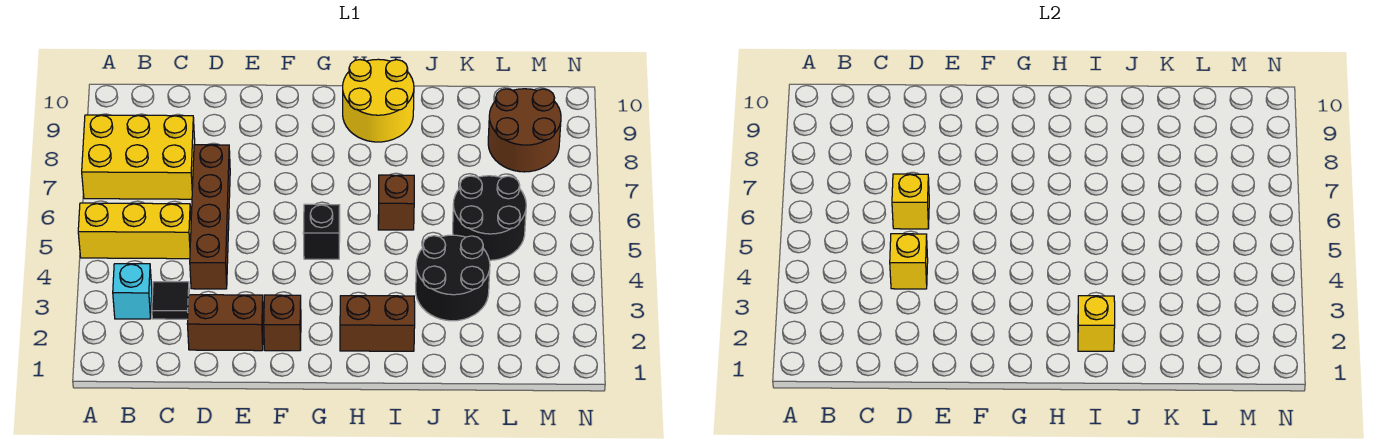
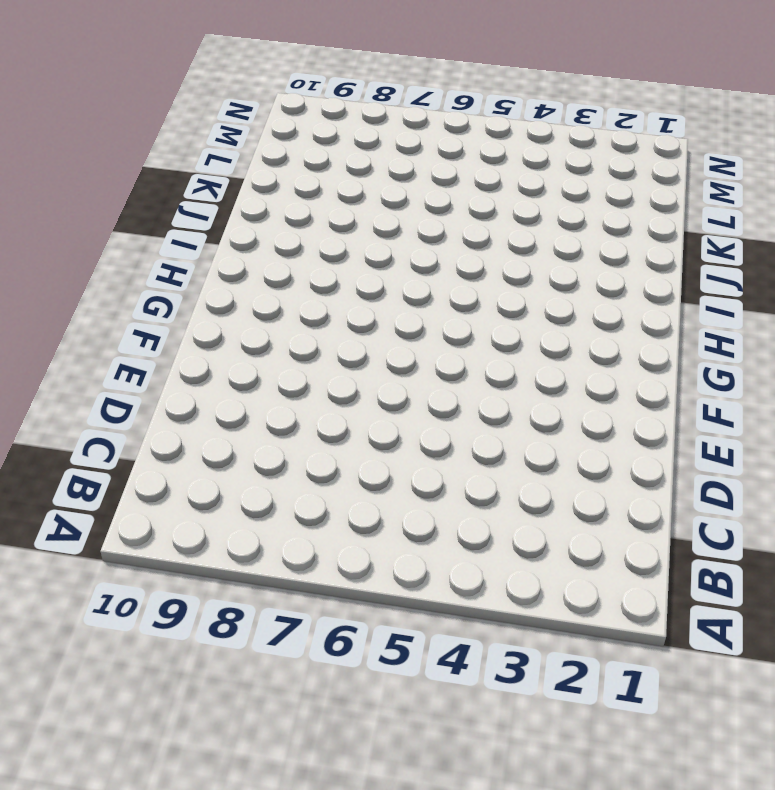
none -> yellow brick A5:C5 level 1
none -> yellow brick A7:C8 level 1
none -> cyan brick B3 level 1

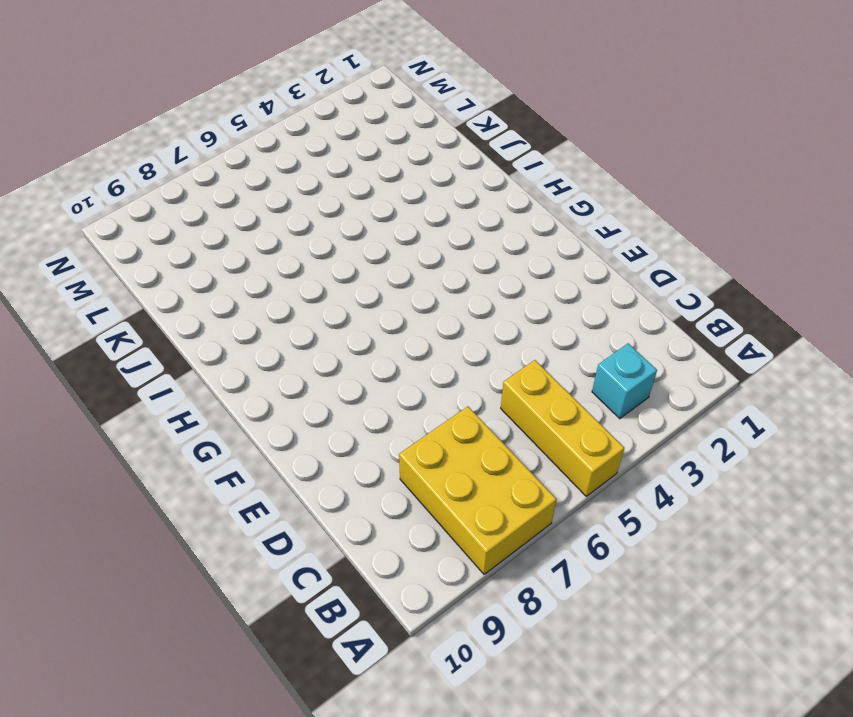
none -> black tile C3 level 1
none -> brown brick D2:E2 level 1
none -> brown brick D4:D7 level 1

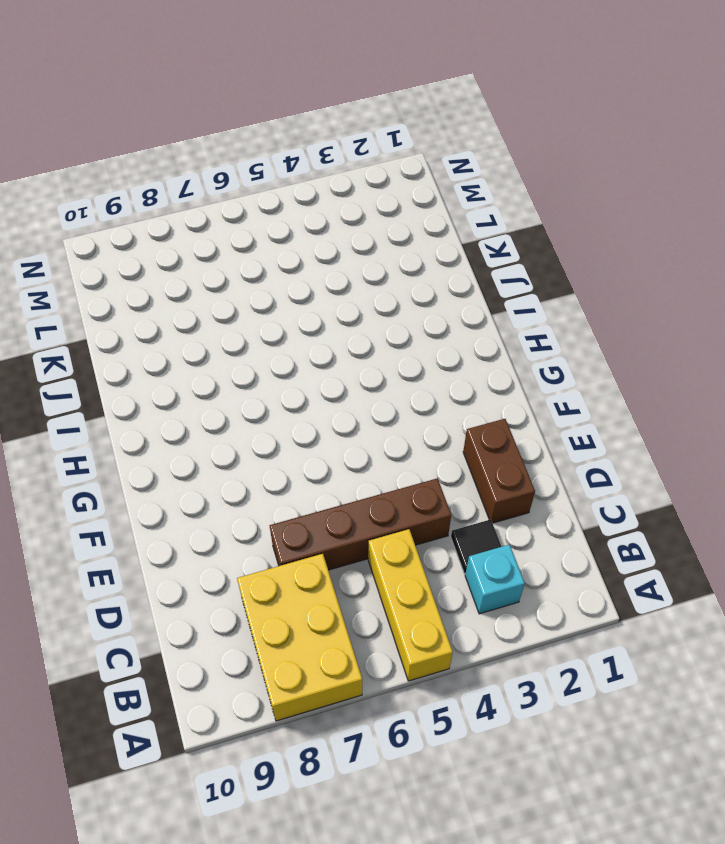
none -> brown brick F2 level 1
none -> black brick G5 level 1
none -> brown brick H2:I2 level 1

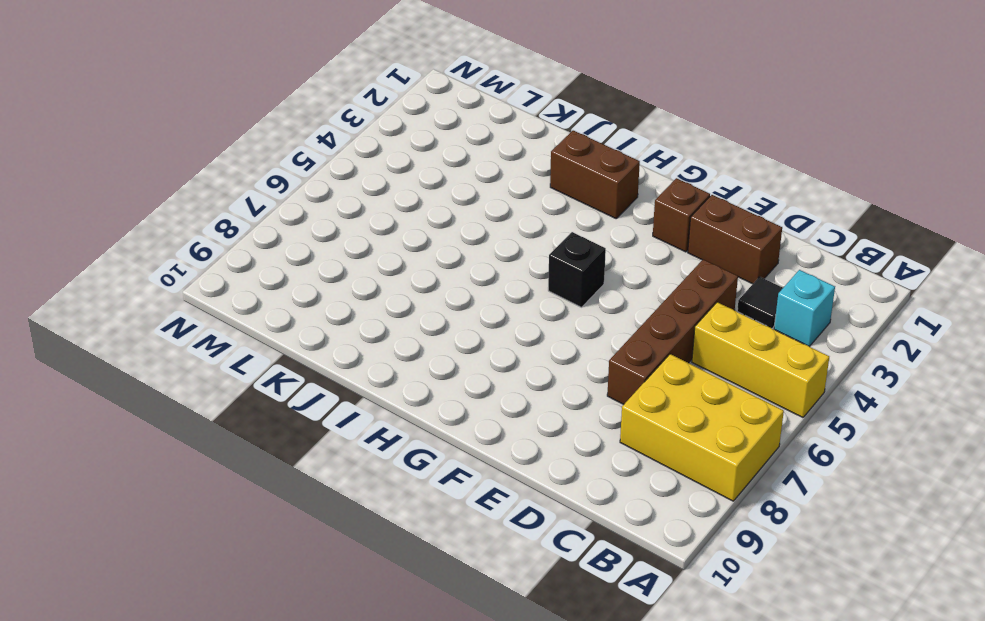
none -> yellow round brick H9:I10 level 1
none -> brown brick I6 level 1
none -> black round brick J3:K4 level 1

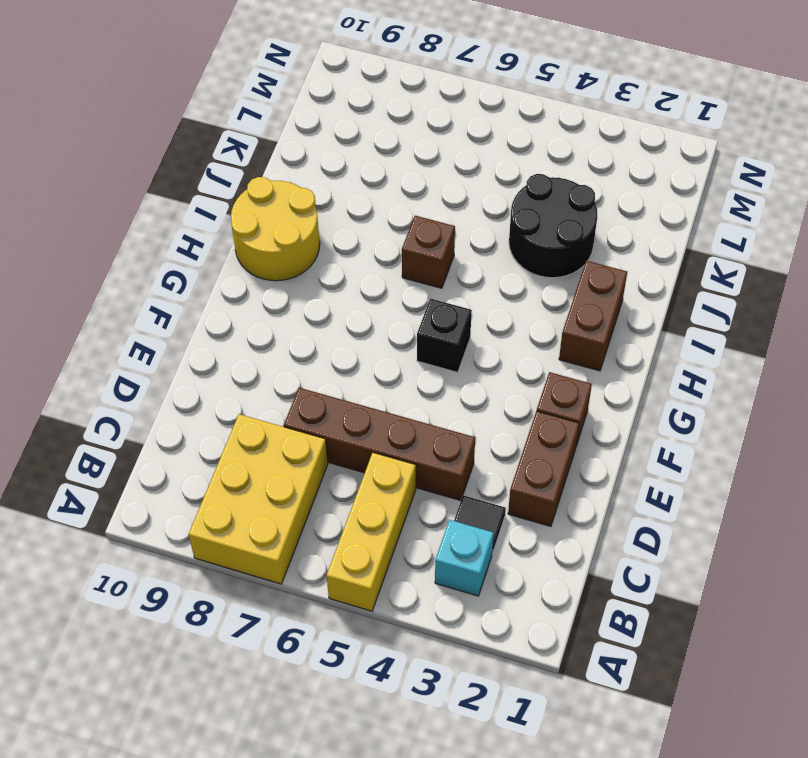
none -> black round brick K5:L6 level 1
none -> brown round brick L8:M9 level 1
none -> yellow brick D4 level 2

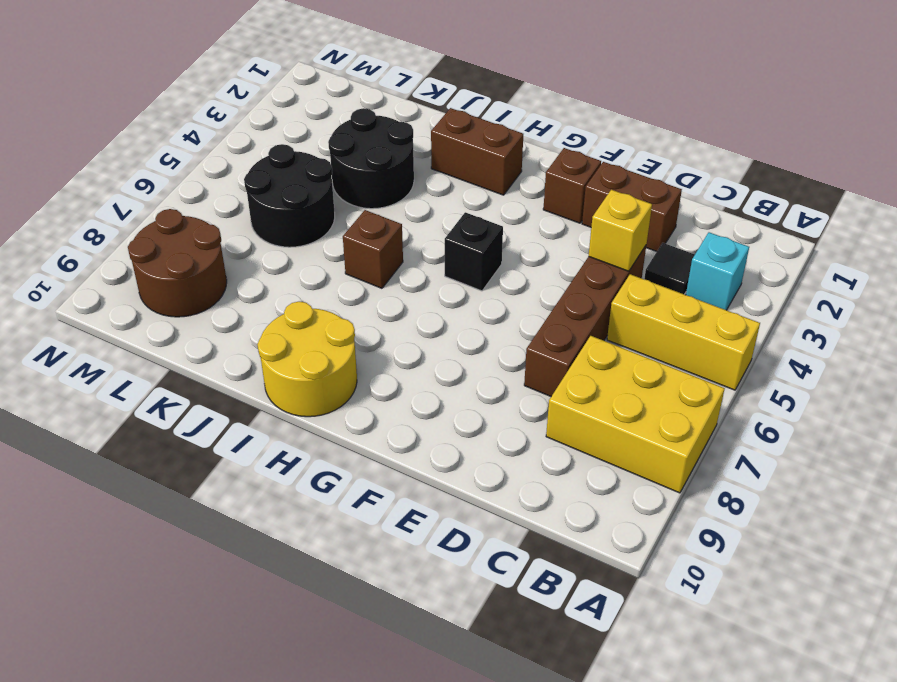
none -> yellow brick D6 level 2
none -> yellow brick I2 level 2

